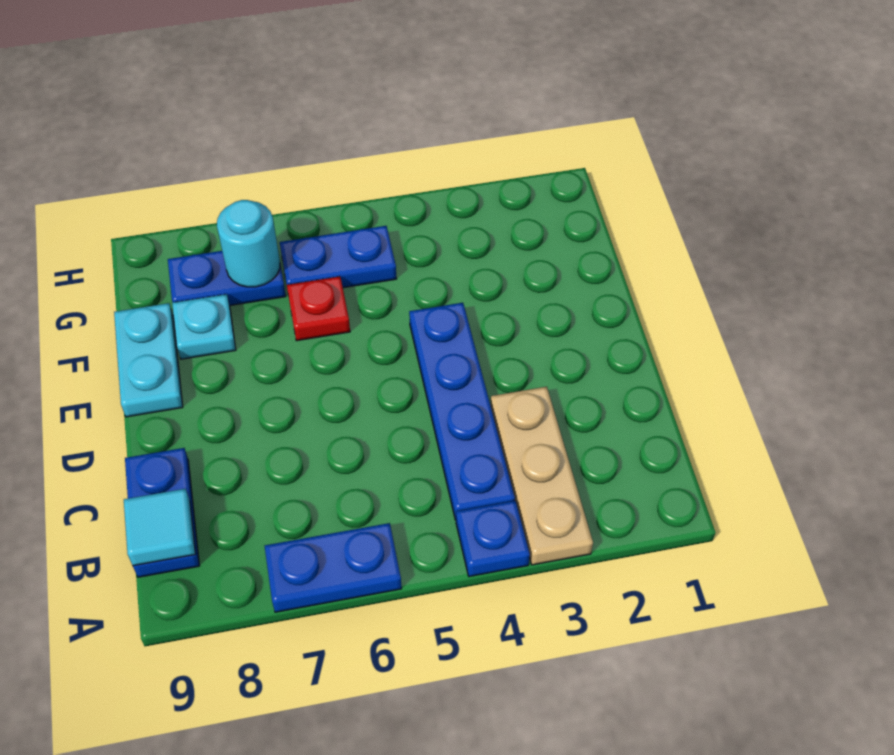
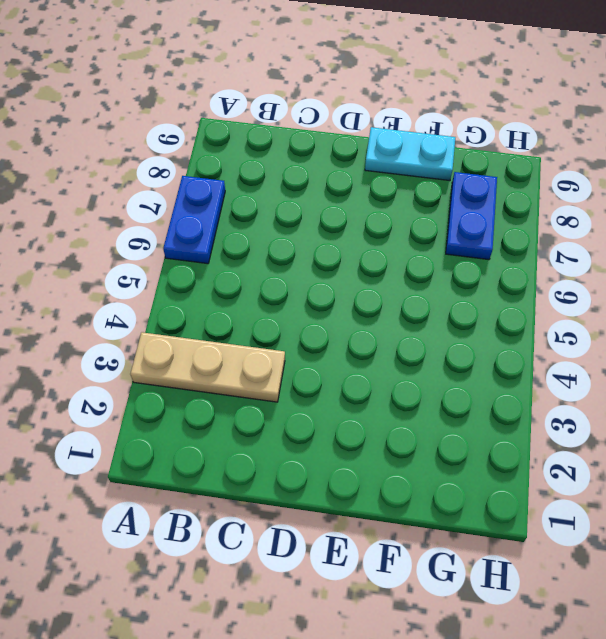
none -> blue plate A4 level 1
none -> blue plate B4:E4 level 1
none -> blue plate B9:C9 level 1

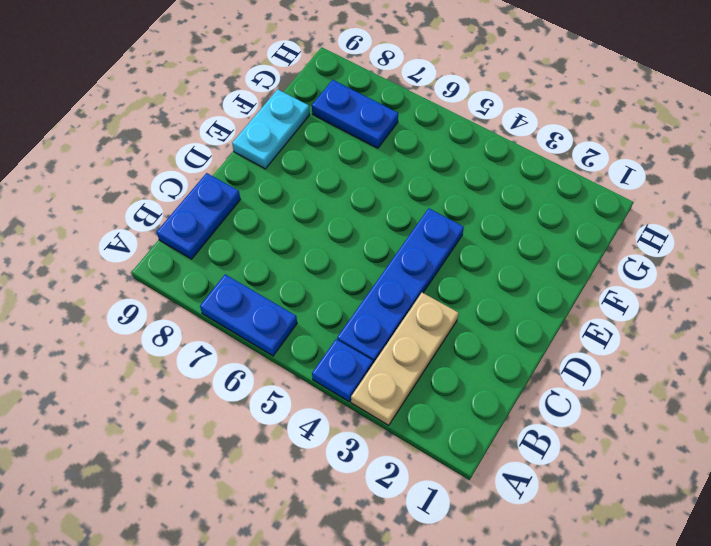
none -> red plate F6 level 1
none -> cyan plate F8 level 1
none -> blue plate G5:G6 level 1

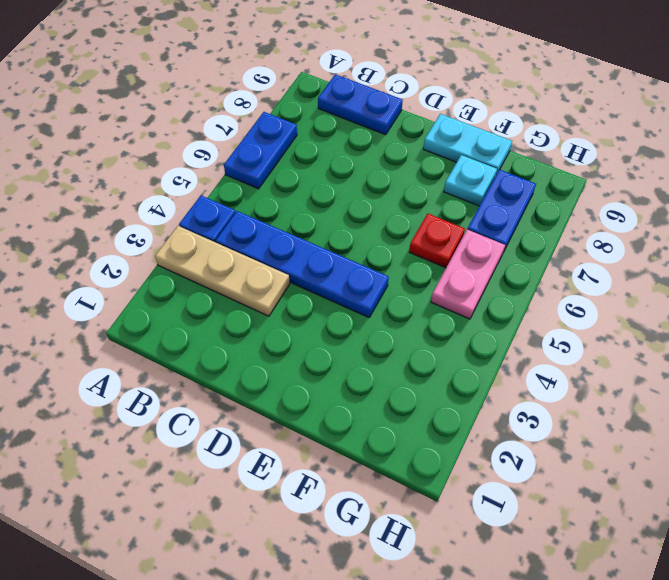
pink plate G5:G6 level 1 -> blue plate G5:G6 level 1
none -> cyan tile B9 level 2
none -> cyan round brick G7 level 2

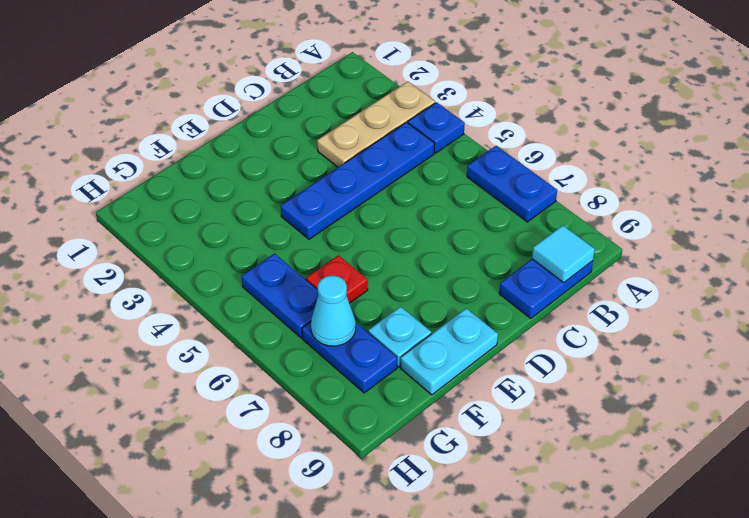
cyan cone G7 level 2 -> cyan round brick G7 level 2

